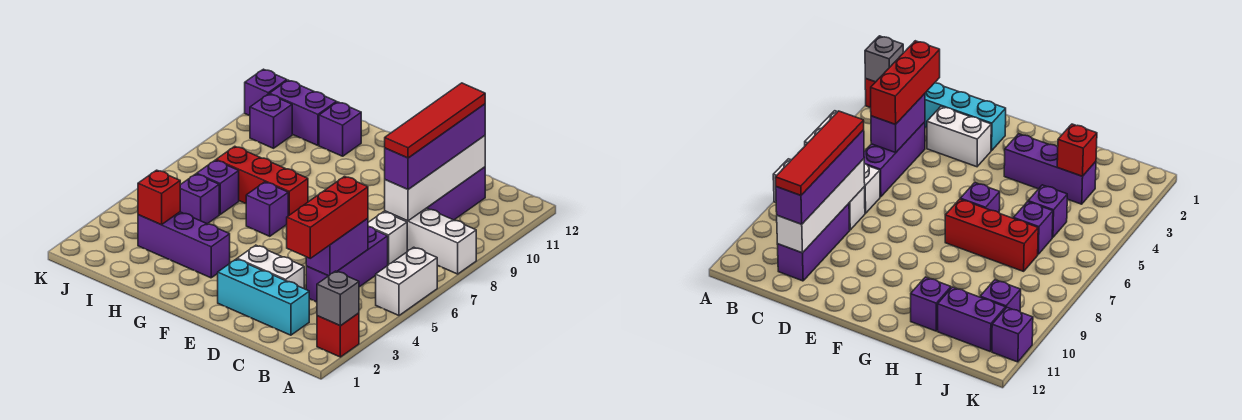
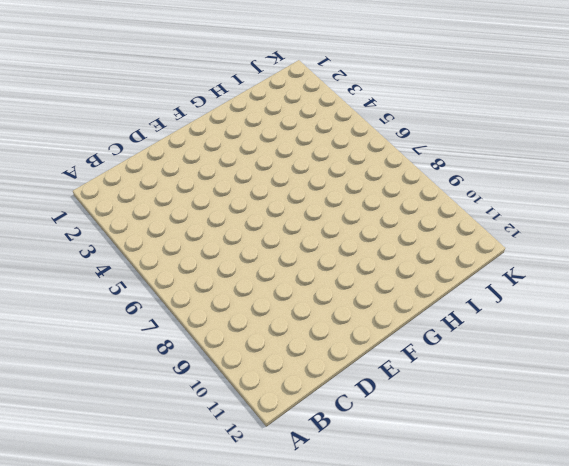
none -> red brick A2 level 1
none -> white brick A5:A6 level 1
none -> white brick A8:C8 level 1

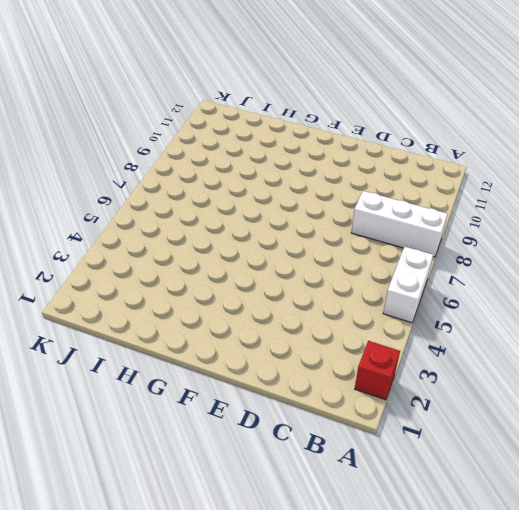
none -> cyan brick C2:E2 level 1
none -> purple brick C4:C6 level 1
none -> white brick C7 level 1

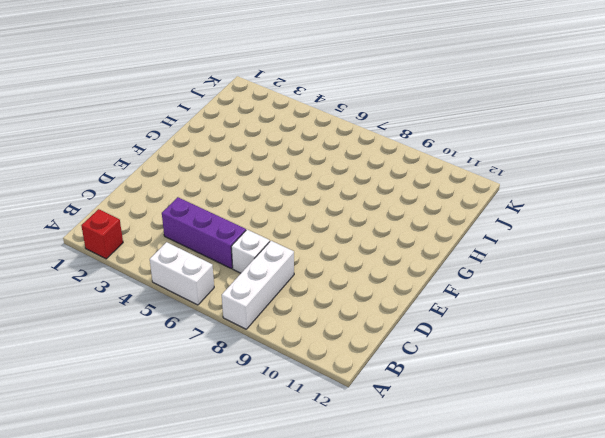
none -> cyan brick C2:E2 level 1
none -> purple brick C9:C11 level 1
none -> white brick D3:E3 level 1

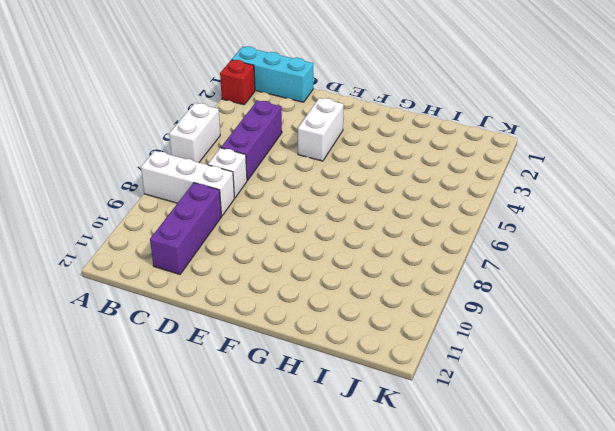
cyan brick A1:C1 level 1 -> cyan brick C2:E2 level 1
white brick E3:E4 level 1 -> white brick D3:E3 level 1
none -> purple brick G3:I3 level 1
none -> purple brick G6 level 1
none -> red brick G7:I7 level 1

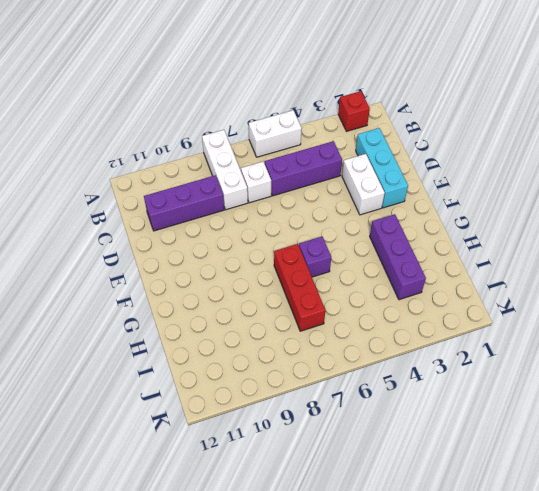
none -> purple brick H11 level 1
none -> purple brick I5 level 1
none -> purple brick I6 level 1

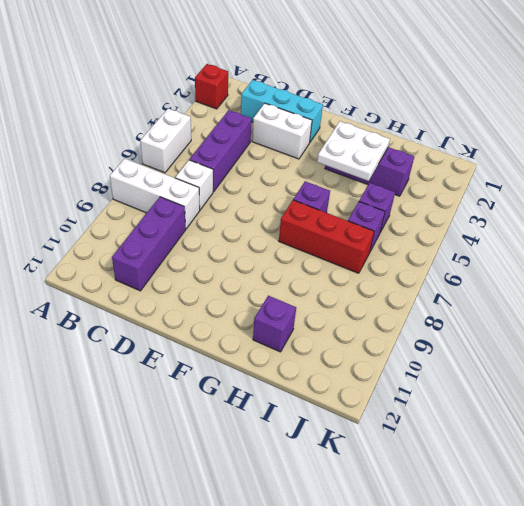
white plate G3:H4 level 2 -> none
none -> purple brick I11:J11 level 1
none -> purple brick J10 level 1
none -> purple brick K11 level 1

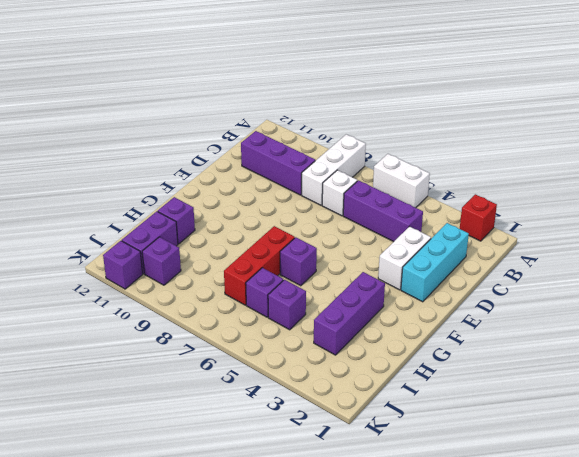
none -> grey brick A2 level 2
none -> purple brick C4:C5 level 2
none -> white brick C8:C11 level 2

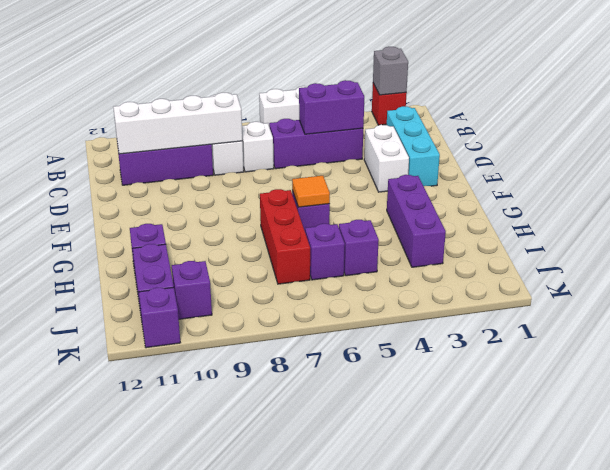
orange tile G6 level 2 -> none
none -> red brick I3 level 2
none -> red brick C3:C5 level 3
none -> purple brick C8:C11 level 3

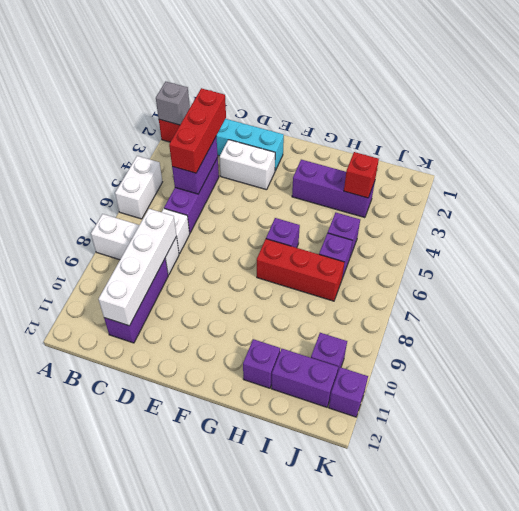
none -> purple brick C8:C11 level 3
none -> red tile C8:C11 level 4

